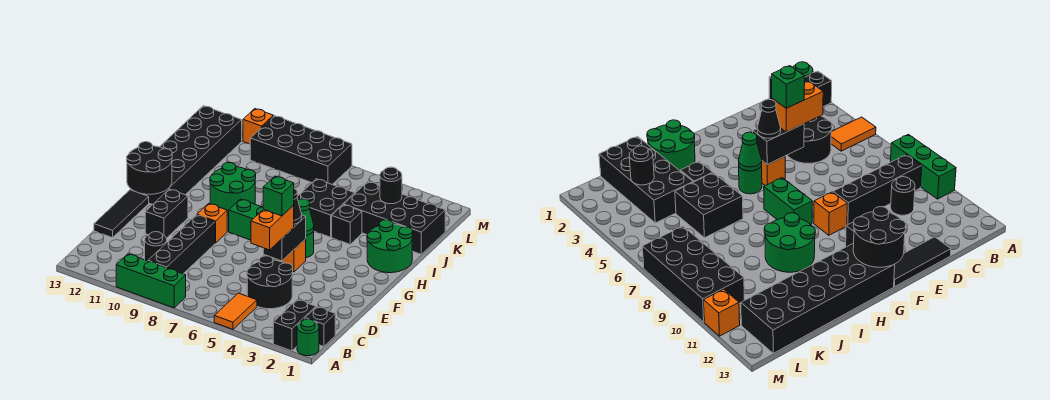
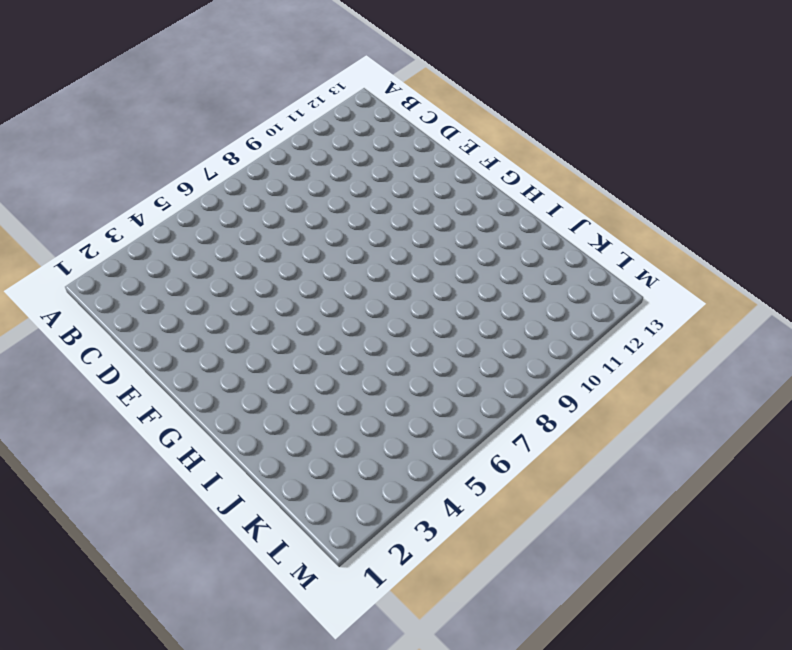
none -> green round brick A1 level 1
none -> black brick A2:B2 level 1
none -> orange tile A5:B5 level 1

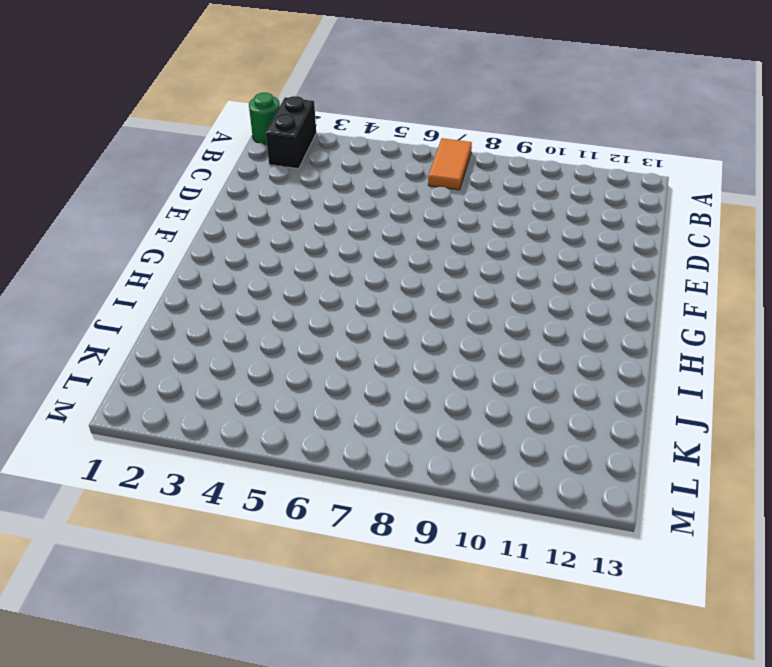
orange tile A7:B7 level 1 -> orange tile A5:B5 level 1
none -> green brick A8:A10 level 1
none -> black brick B1 level 1
none -> black brick B9:E9 level 1

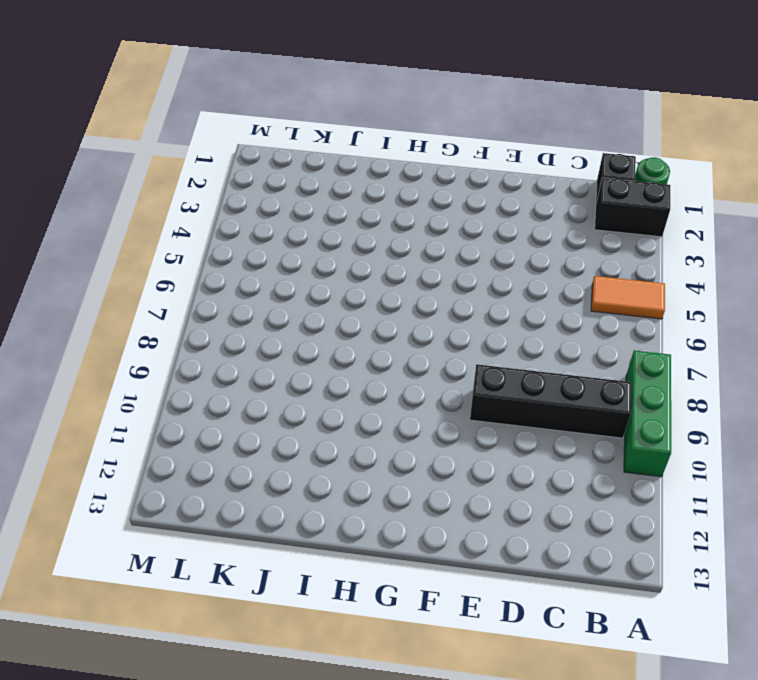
none -> black round brick C4:D5 level 1
none -> black round brick C10 level 1
none -> black tile D13:F13 level 1

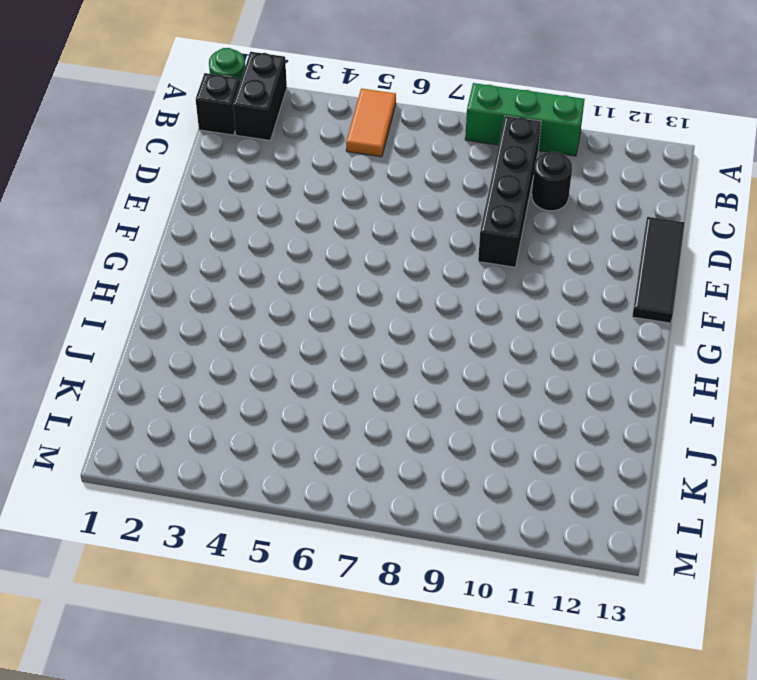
none -> black round brick C4:D5 level 1
none -> black brick E11:F11 level 1
none -> orange brick F5 level 1

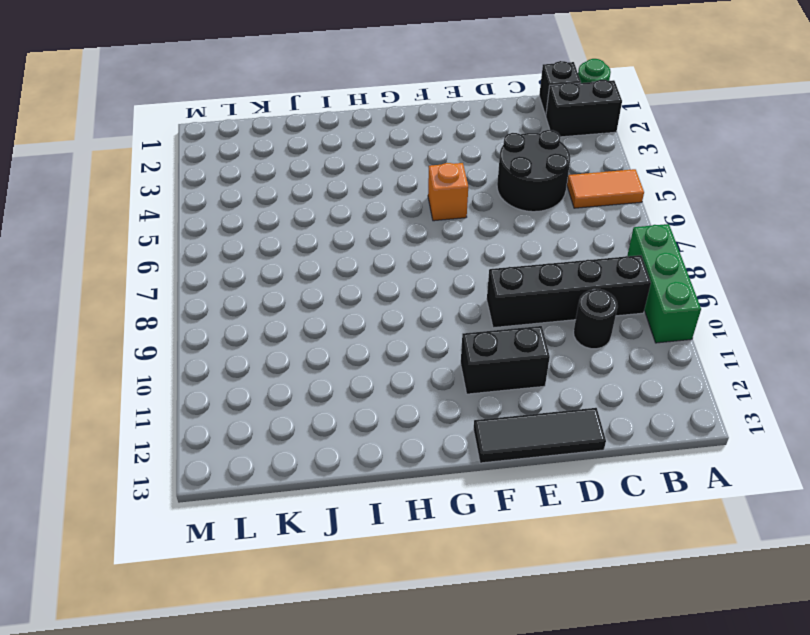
none -> orange brick F9 level 1
none -> green round brick G5 level 1
none -> green brick G7:G8 level 1

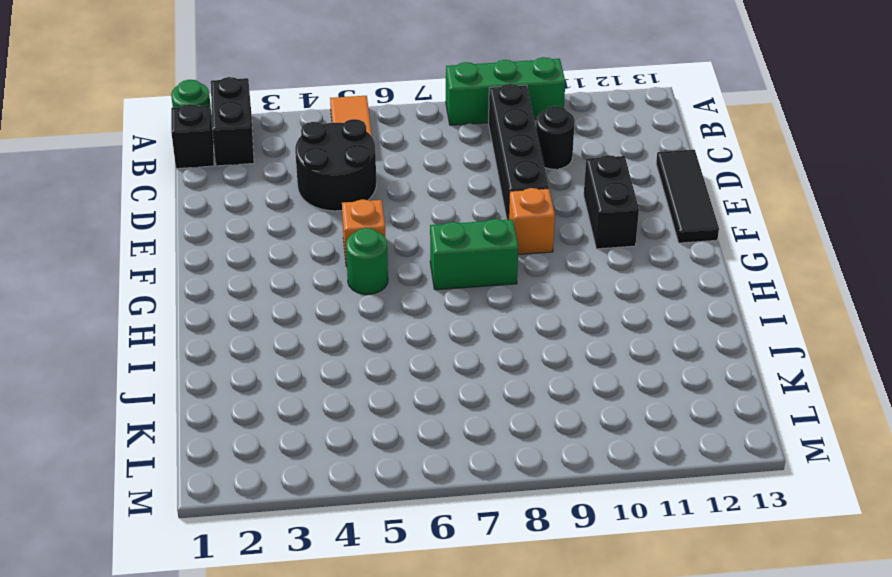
none -> black brick G12:L13 level 1
none -> green round brick H1:I2 level 1
none -> green round brick H9:I10 level 1

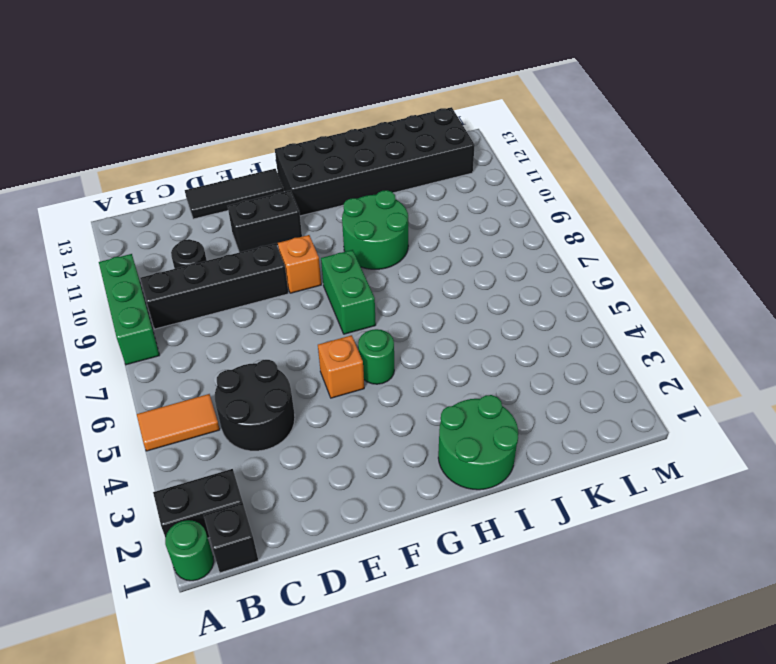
none -> black brick I4 level 1
none -> black brick I5:J6 level 1
none -> black brick J1:K4 level 1

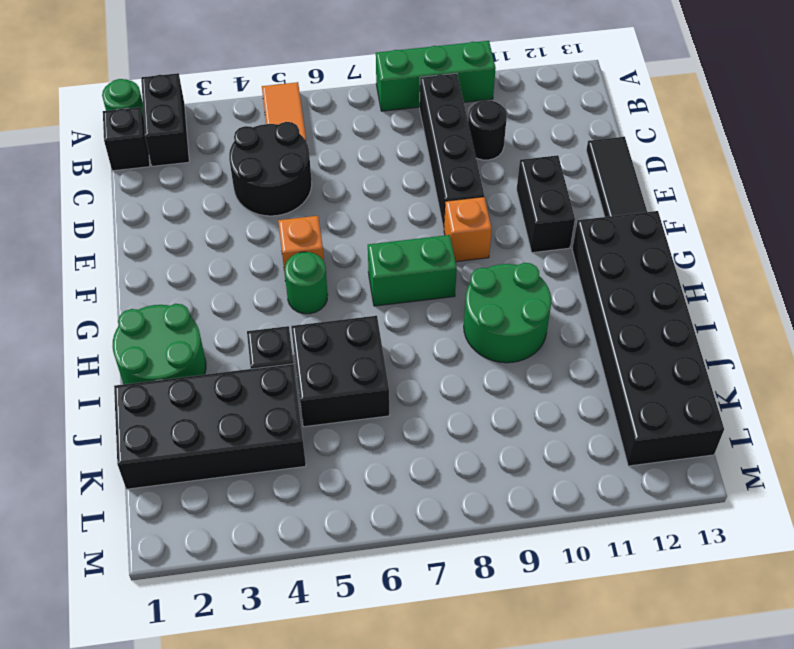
none -> black brick L7:M10 level 1
none -> orange brick M11 level 1
none -> black brick E5:F5 level 2

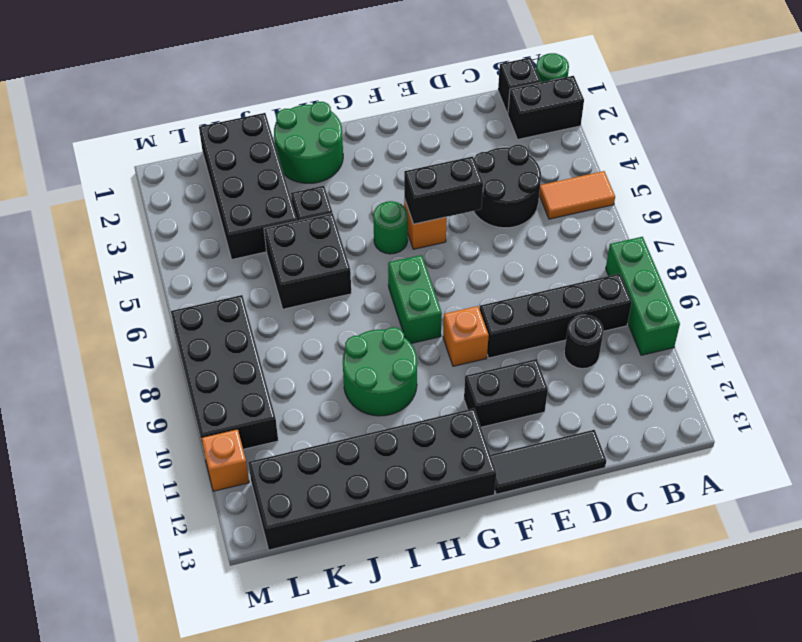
none -> black round brick F12:G13 level 2
none -> green cone G5 level 2
none -> black round brick K3 level 2

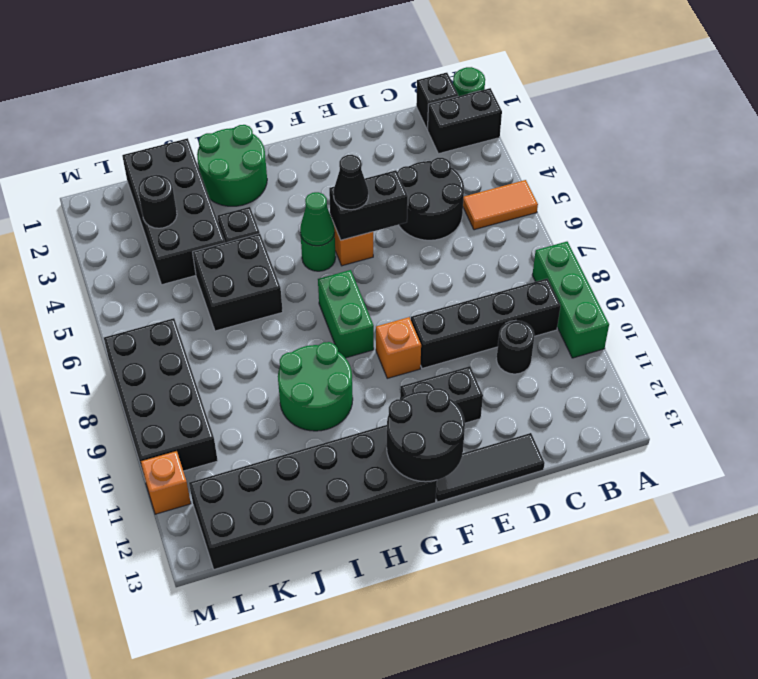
none -> orange brick D5:E5 level 3
none -> green brick E5 level 4

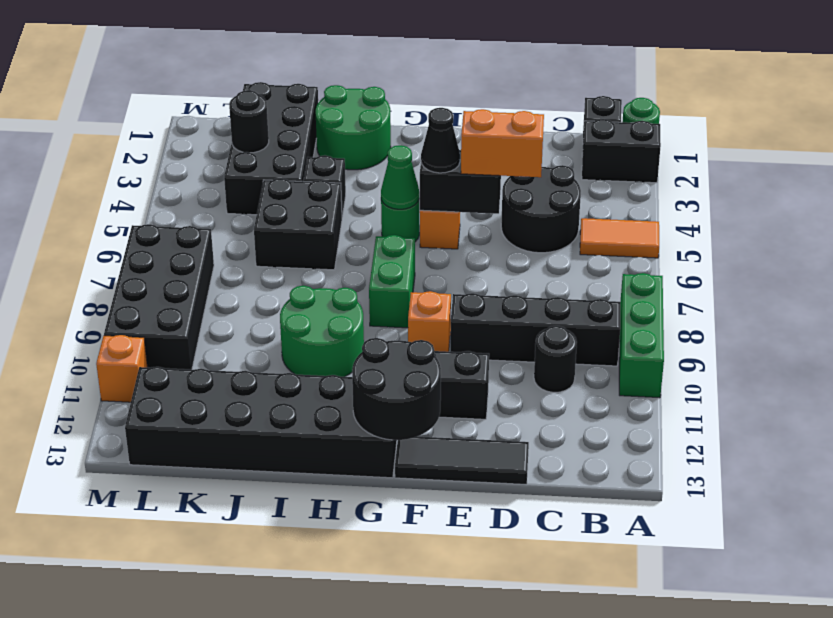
none -> green brick E5 level 4

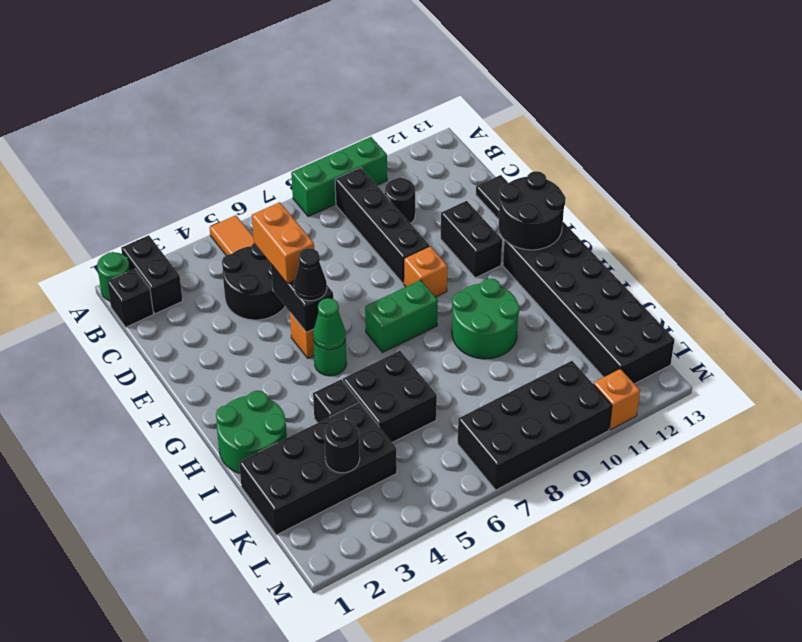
none -> green brick E5 level 4

